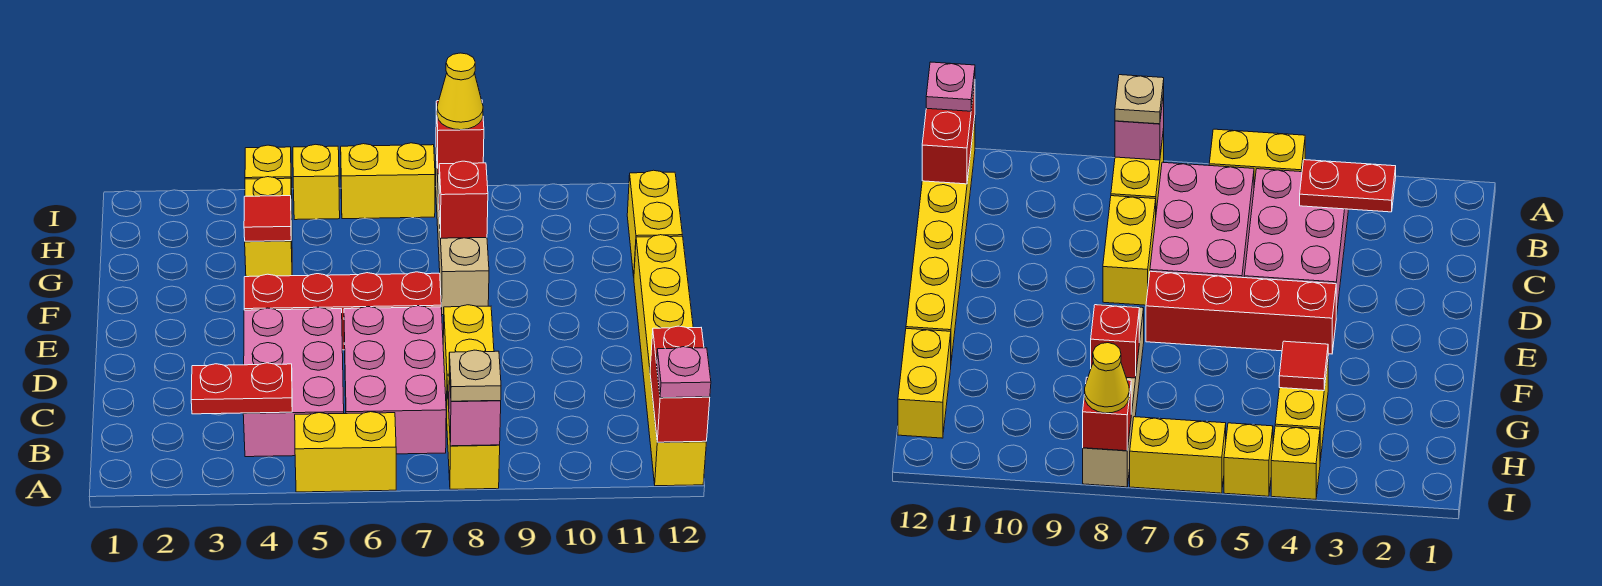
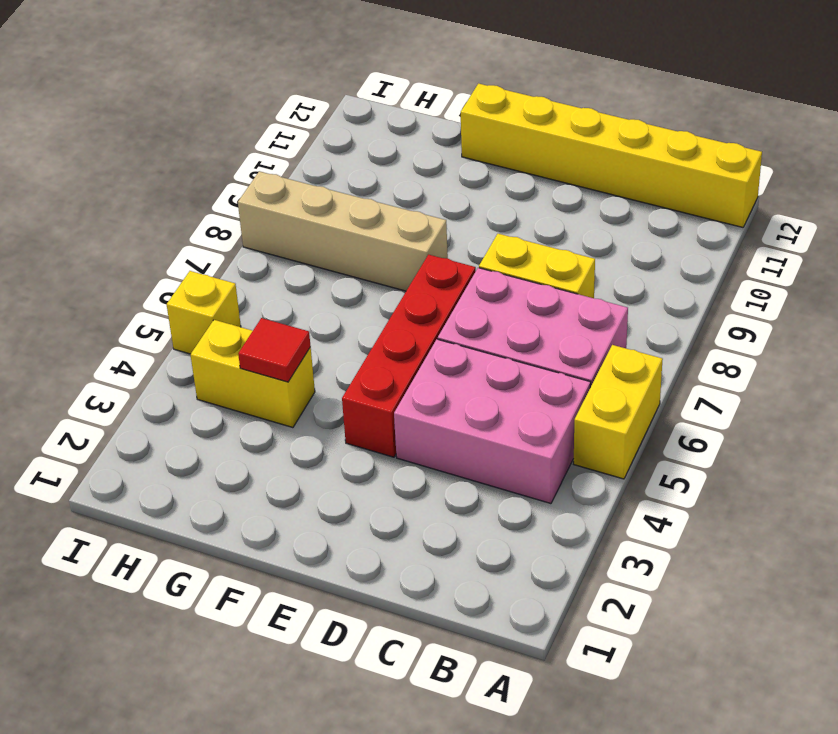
none -> yellow brick A8:B8 level 1
none -> yellow brick G12:H12 level 1
none -> yellow brick I4 level 1

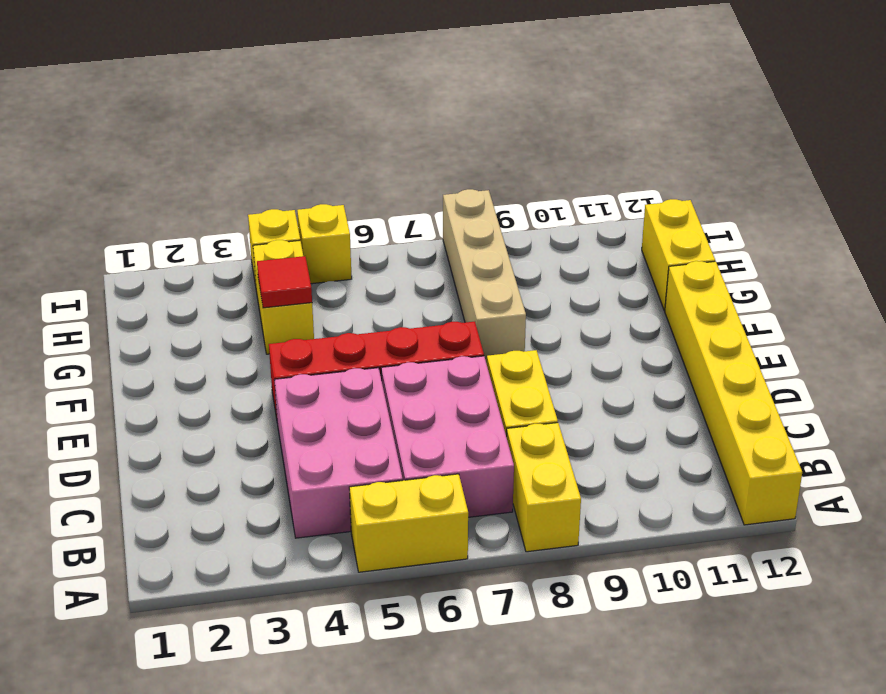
none -> yellow brick I6:I7 level 1
none -> pink brick A8 level 2
none -> red brick A12:B12 level 2

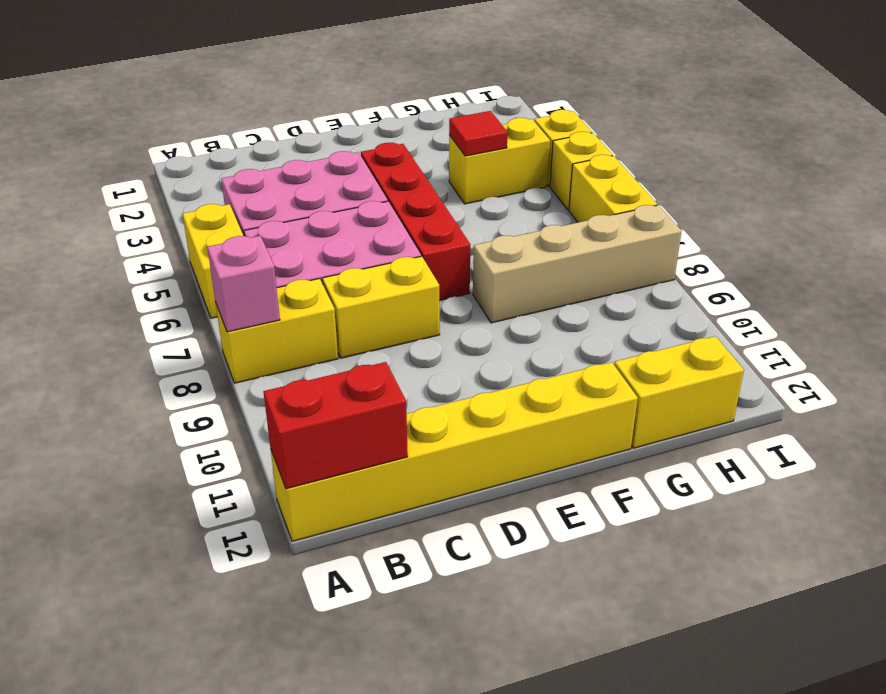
none -> red plate B3:B4 level 2
none -> red brick G8 level 2
none -> red brick I8 level 2

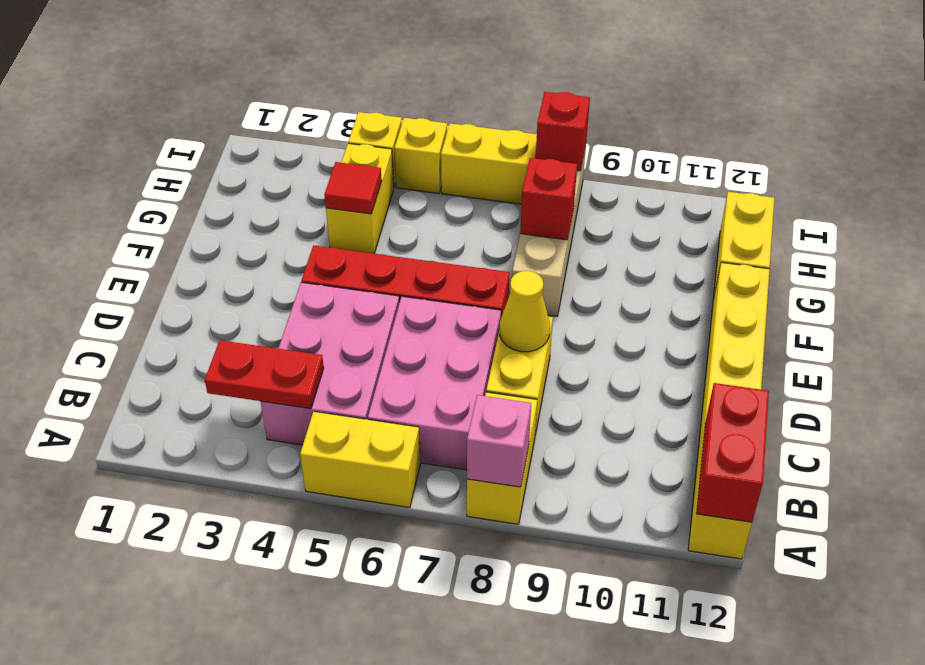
yellow cone D8 level 2 -> yellow cone I8 level 3
none -> tan plate A8 level 3
none -> pink plate A12 level 3

